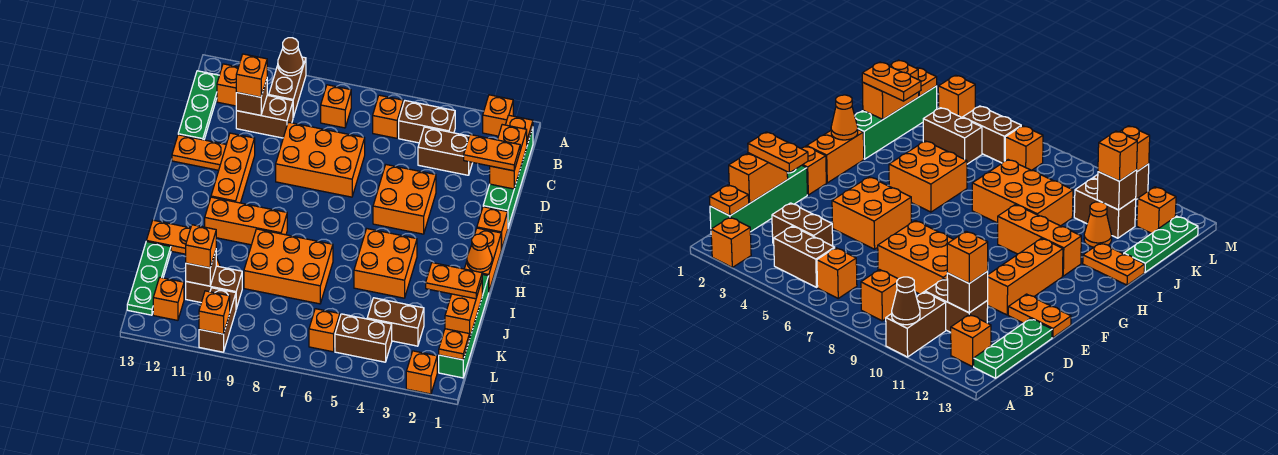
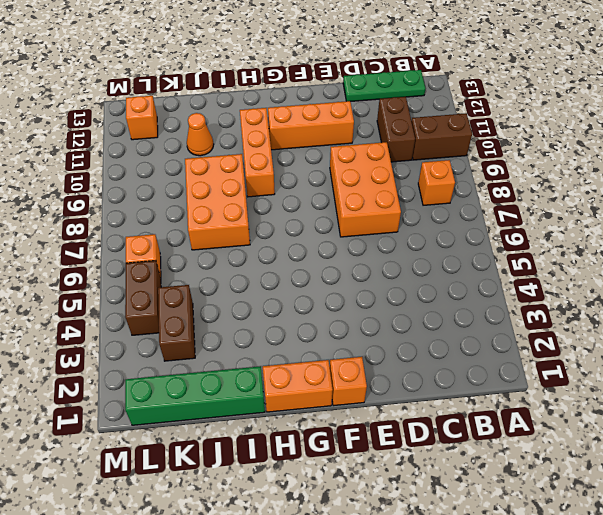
none -> orange brick A2 level 1
none -> green brick B1:E1 level 1
none -> brown brick B4:B5 level 1
none -> orange brick B6 level 1

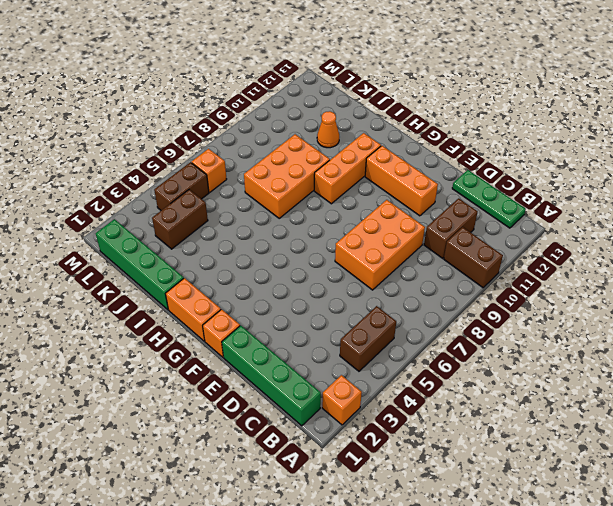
none -> orange brick B6 level 1
none -> orange brick B8 level 1
none -> orange brick B12 level 1
none -> brown brick C3:C4 level 1

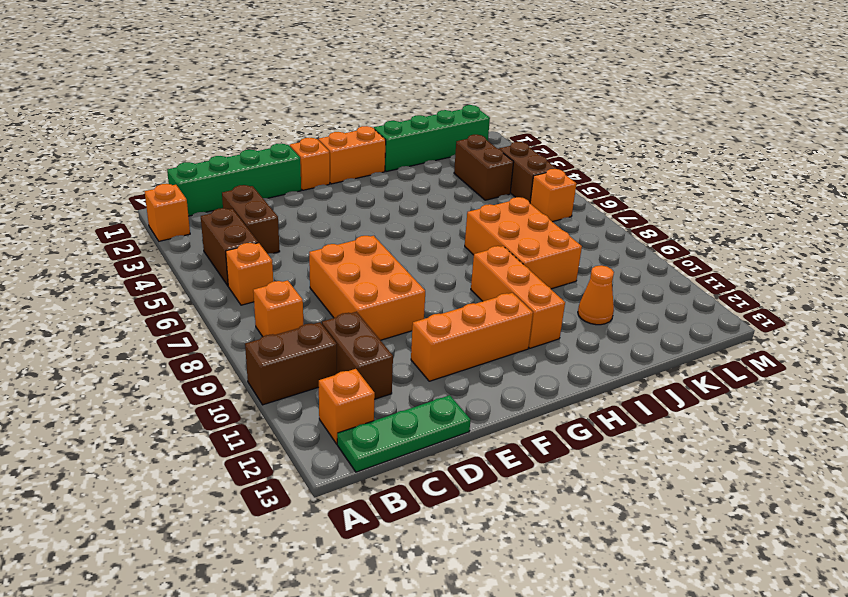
none -> orange brick E4:F5 level 1
none -> orange plate E12:E13 level 1
none -> orange brick H4:I5 level 1
none -> orange plate I12:I13 level 1

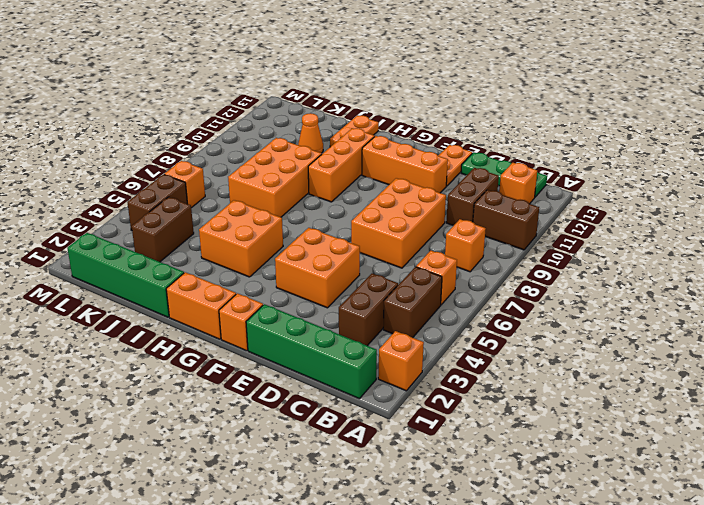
none -> green plate J13:L13 level 1
none -> brown brick K10:K11 level 1
none -> brown brick L10:M10 level 1
none -> orange brick L12 level 1

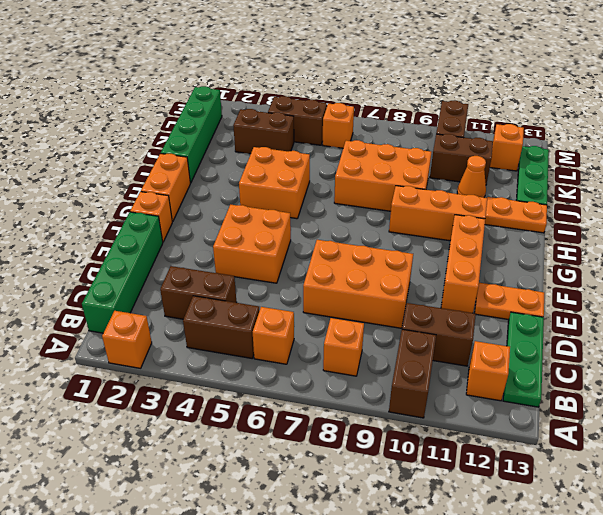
none -> orange brick M2 level 1
none -> brown cone A10 level 2
none -> orange plate B1 level 2
none -> orange brick C1:D1 level 2

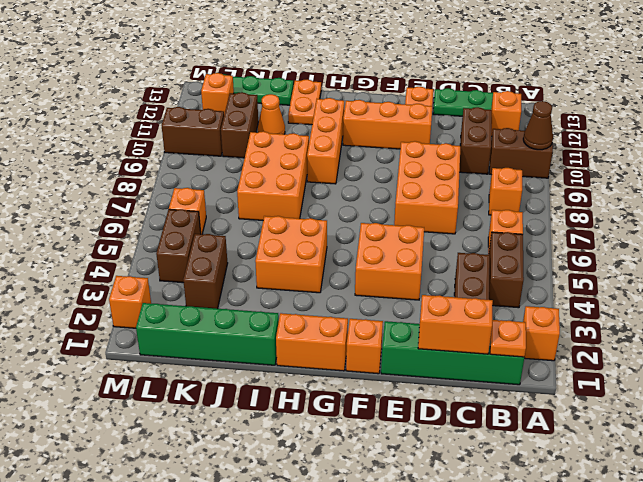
none -> brown brick C11 level 2
none -> orange cone H1 level 2
none -> orange brick J1:K1 level 2
none -> brown brick K11 level 2

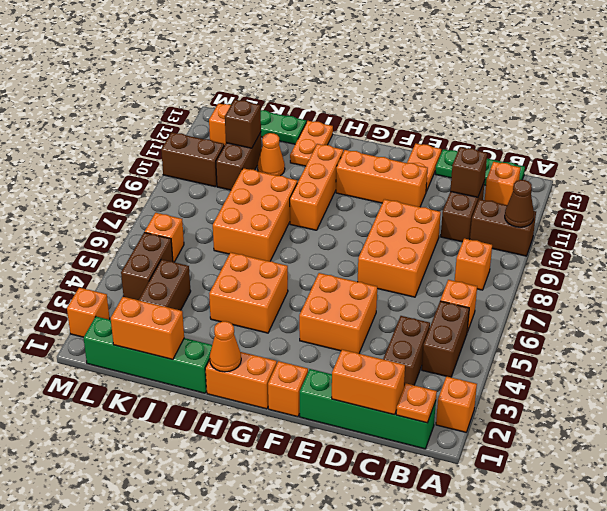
none -> orange plate L1 level 2
none -> orange brick M10 level 2
none -> orange brick C11 level 3
none -> orange plate D1:D2 level 3

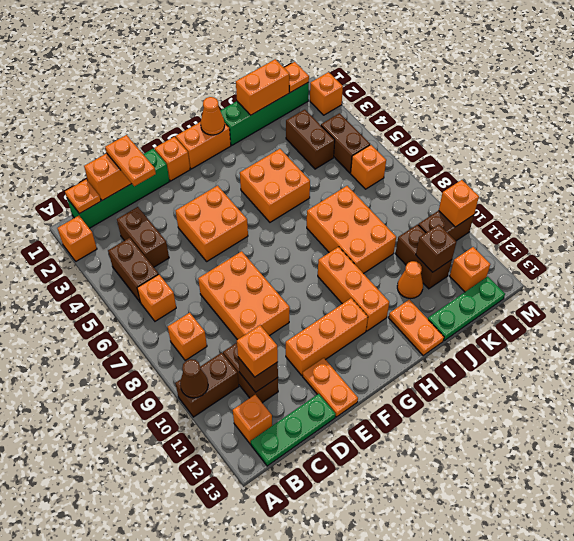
none -> orange plate J1:J2 level 3
none -> orange brick K11 level 3

